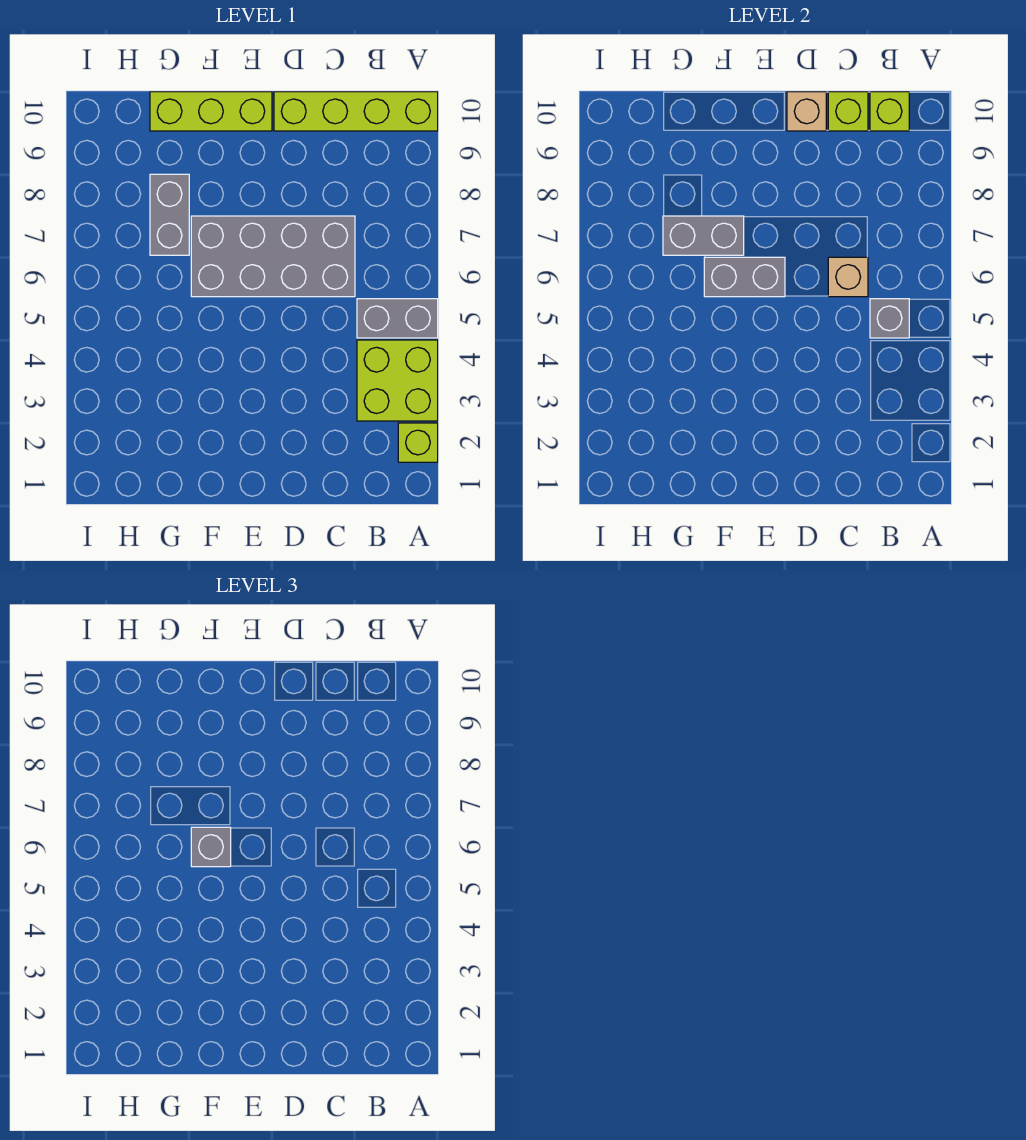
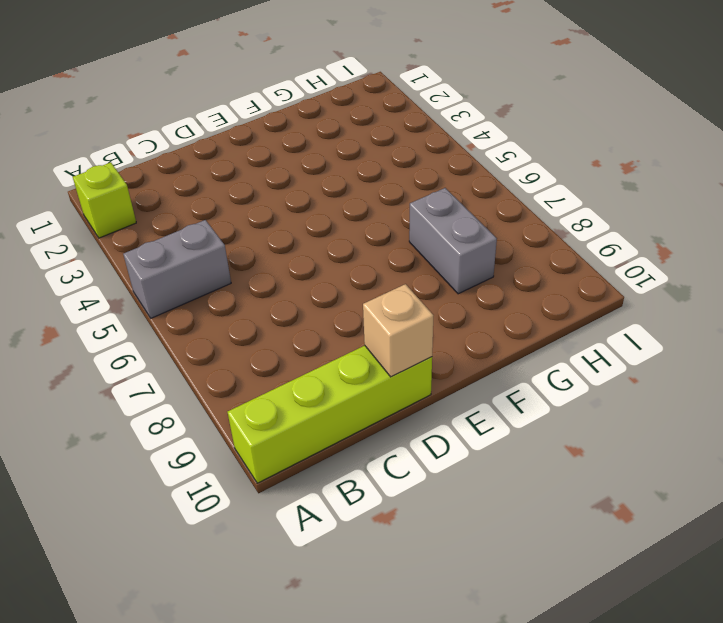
none -> lime brick A3:B4 level 1
none -> grey brick C6:F7 level 1
none -> lime brick E10:G10 level 1

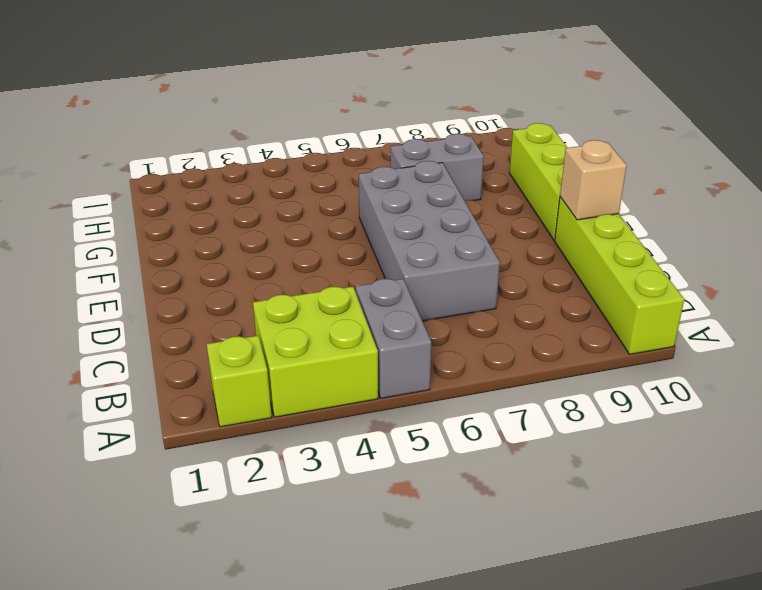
none -> grey brick B5 level 2
none -> lime brick B10 level 2
none -> tan brick C6 level 2

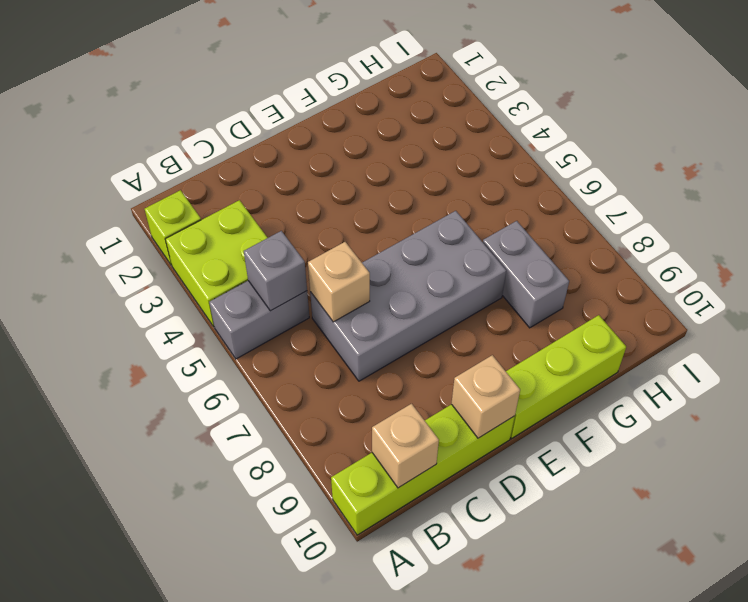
tan brick B10 level 2 -> lime brick B10 level 2
none -> lime brick C10 level 2
none -> grey brick E6:F6 level 2
none -> grey brick F7:G7 level 2

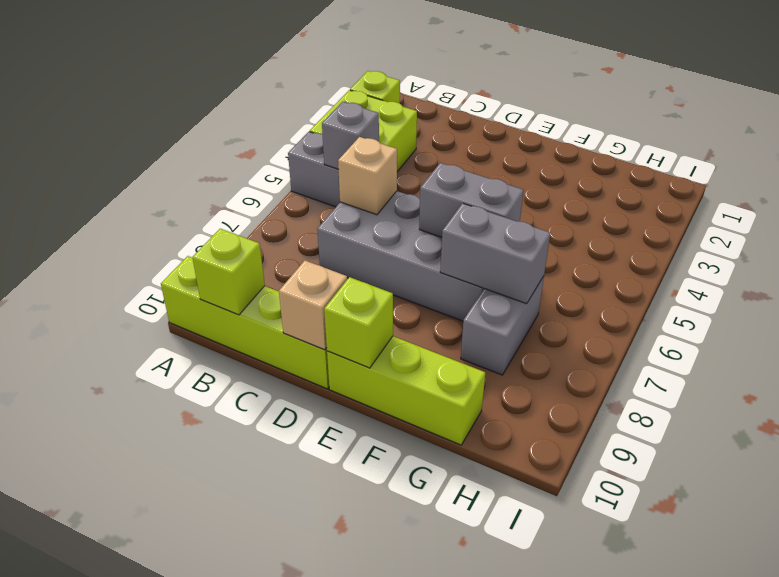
lime brick E10 level 2 -> lime brick C10 level 2
none -> grey brick F6 level 3

